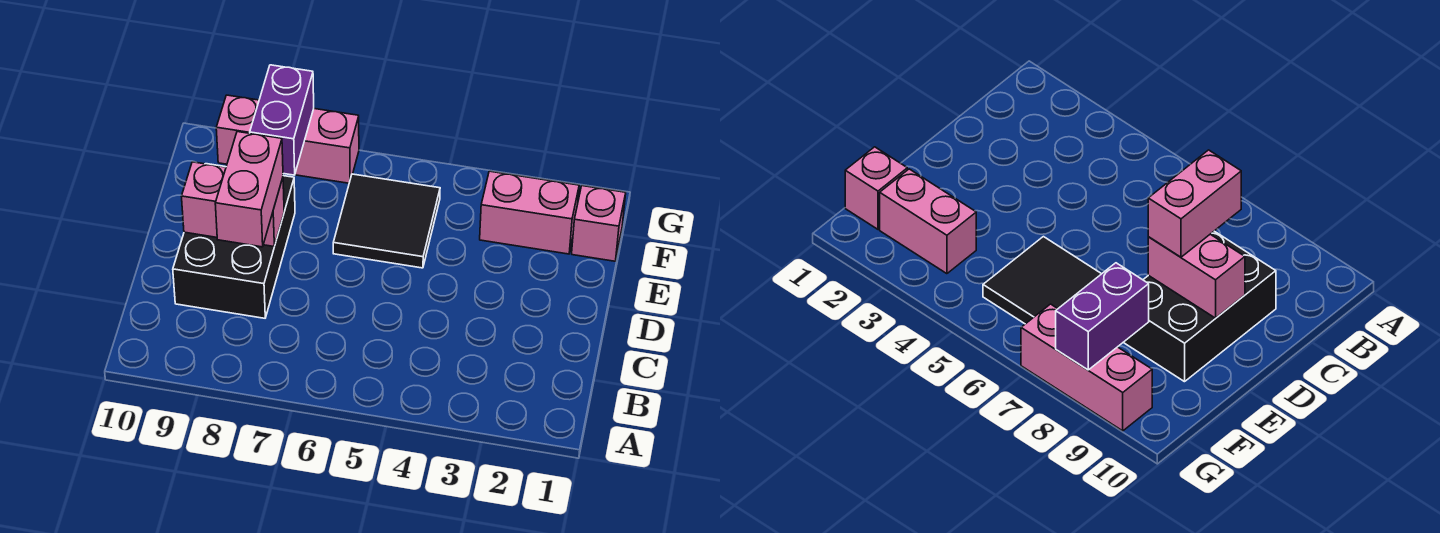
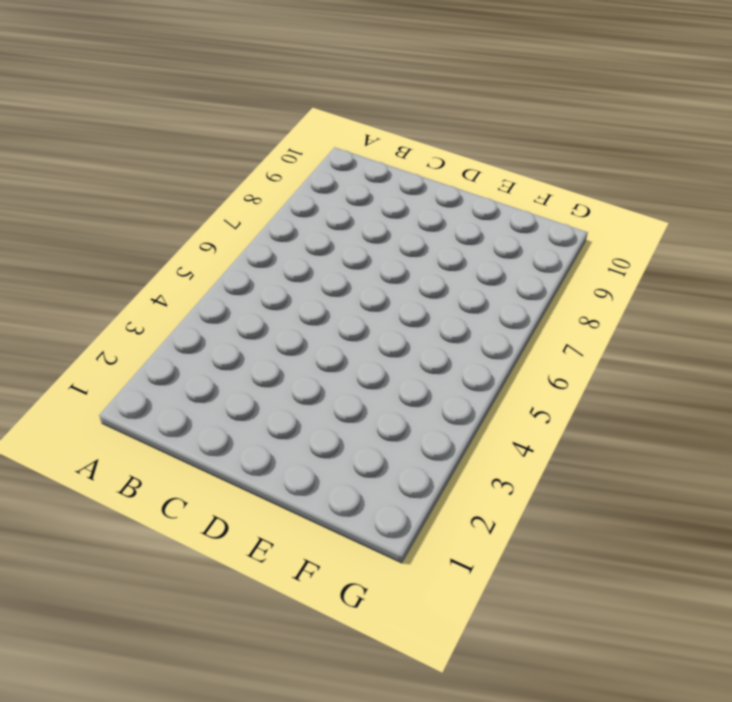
none -> black brick C8:E9 level 1
none -> black tile E5:F6 level 1

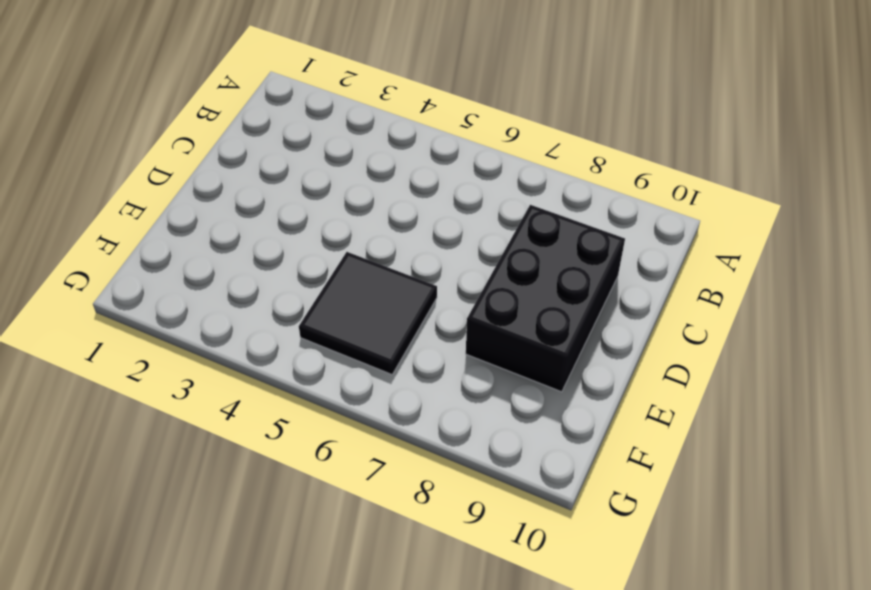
none -> pink brick F1 level 1
none -> pink brick F2:F3 level 1

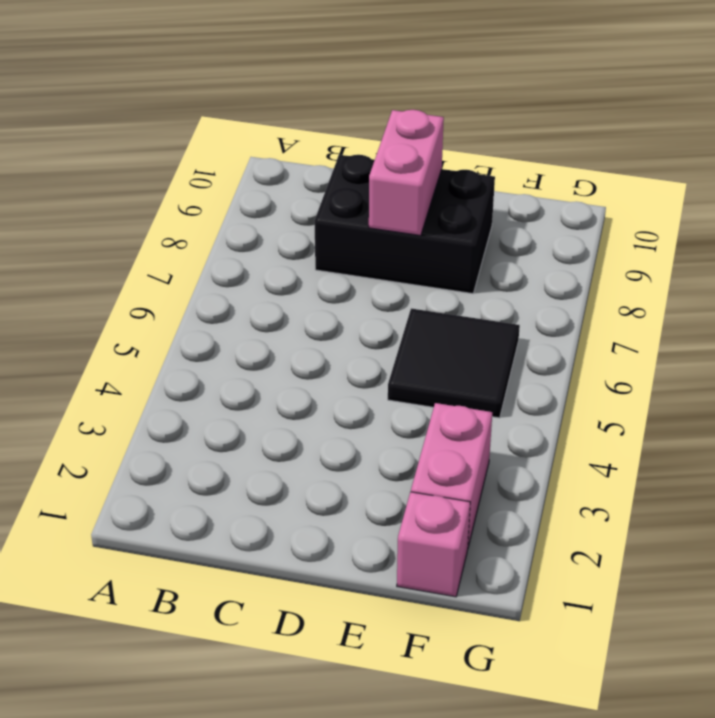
none -> pink brick G7:G9 level 1
none -> purple brick F8:G8 level 2

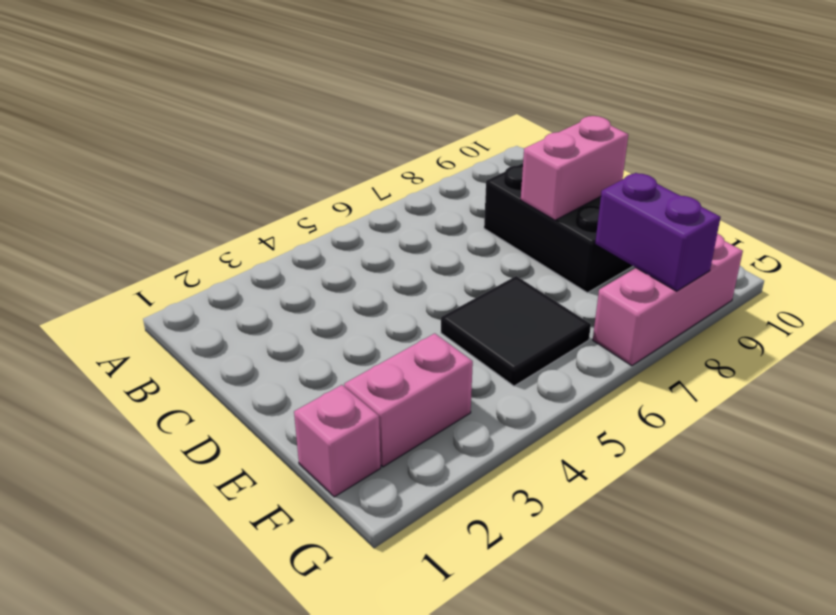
none -> pink brick C8:D8 level 3

